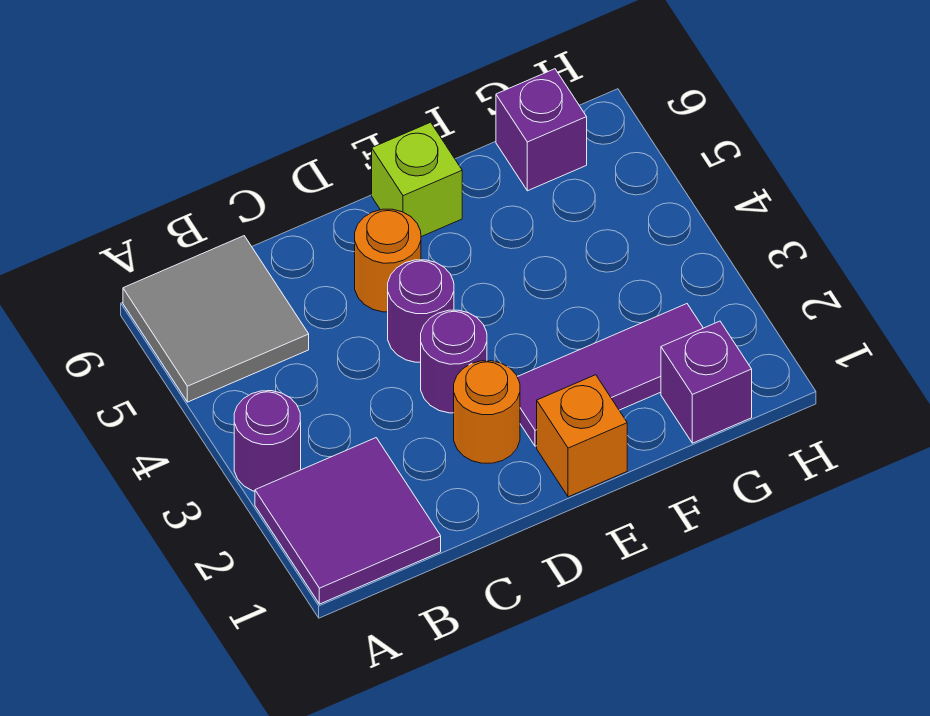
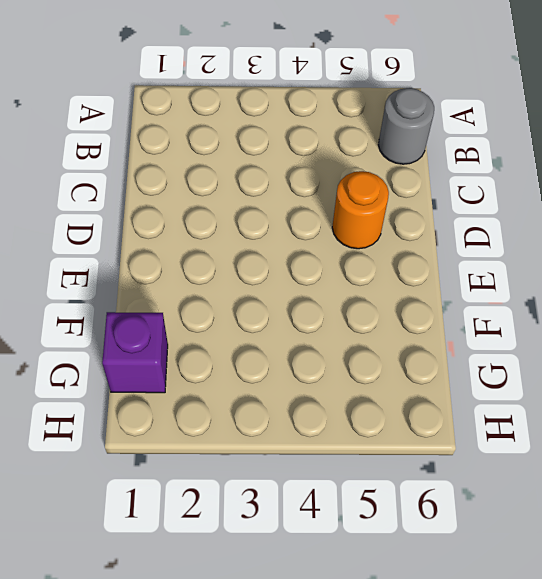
grey round brick B6 level 1 -> grey tile A5:B6 level 1
none -> purple tile A1:B2 level 1
none -> purple round brick A3 level 1
none -> orange round brick D2 level 1

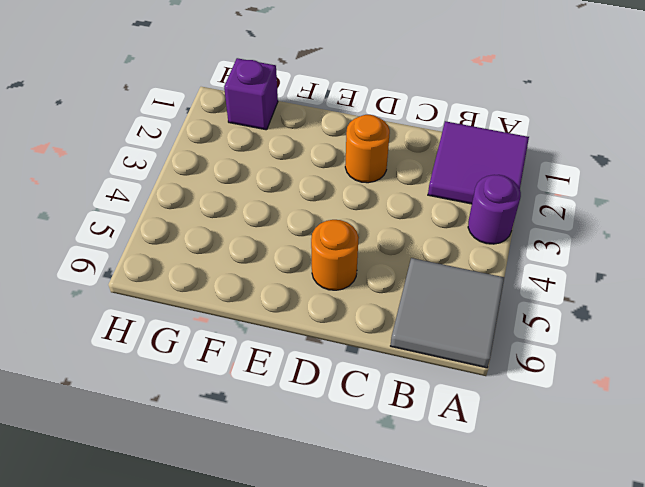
none -> purple round brick D3 level 1
none -> purple round brick D4 level 1
none -> orange brick E1 level 1

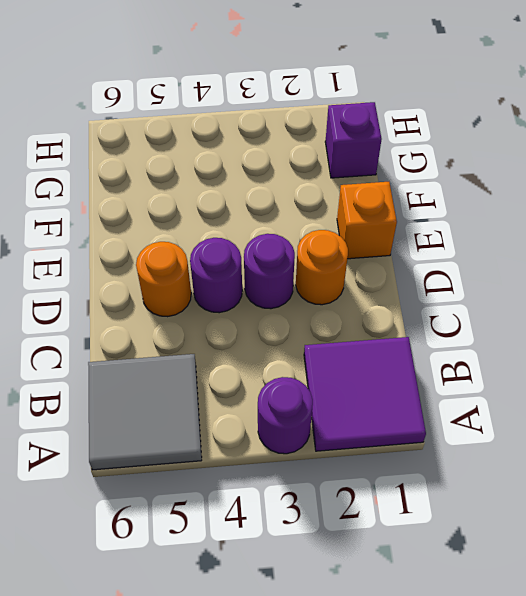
none -> purple tile E2:G2 level 1
none -> lime brick E6 level 1
none -> purple brick G6 level 1

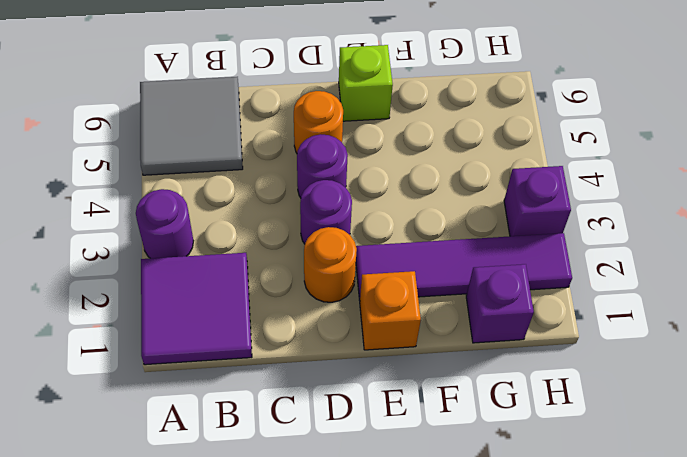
purple tile E2:H2 level 1 -> purple tile E2:G2 level 1
purple brick H3 level 1 -> purple brick G6 level 1

